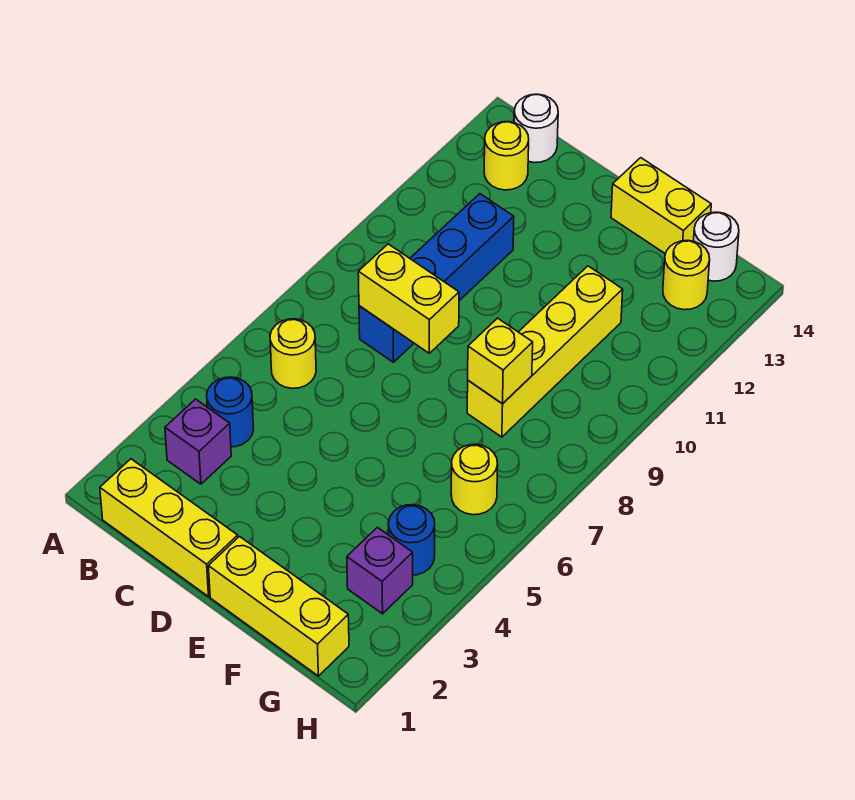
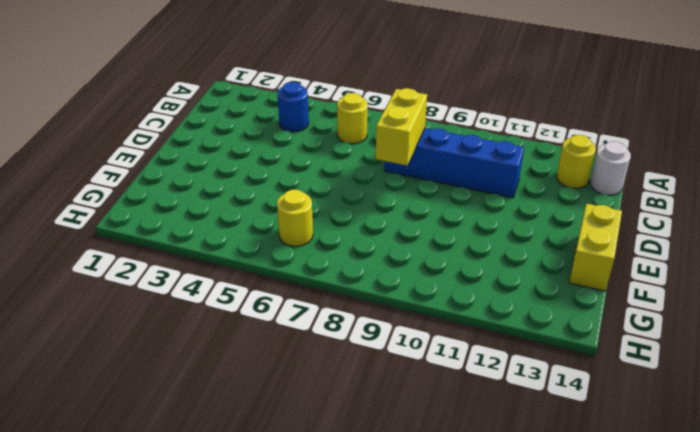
none -> yellow brick B1:D1 level 1
none -> purple brick B3 level 1
none -> yellow brick E1:G1 level 1

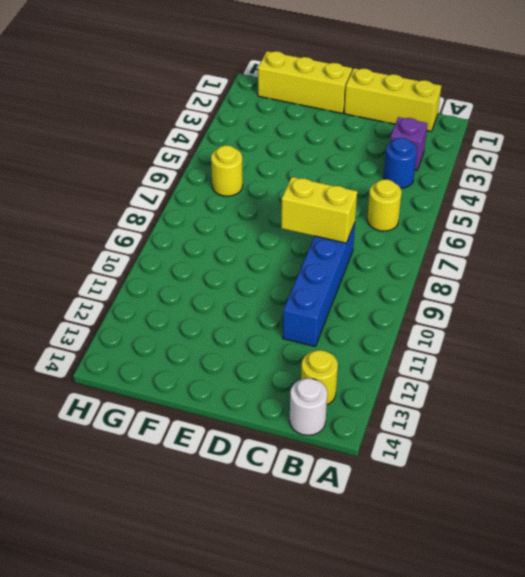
none -> yellow brick E14:F14 level 1
none -> yellow brick F8:F11 level 1
none -> purple brick G3 level 1

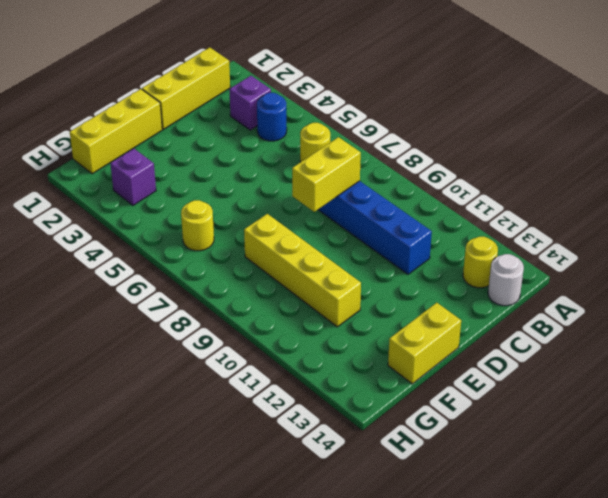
none -> blue round brick G4 level 1
none -> yellow round brick G13 level 1
none -> white round brick G14 level 1

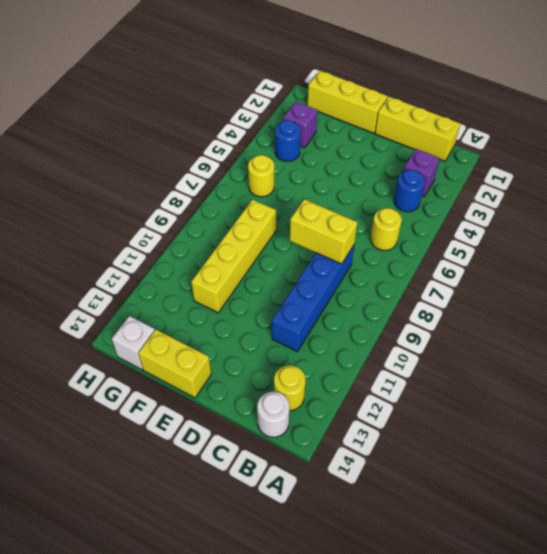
white brick G14 level 1 -> white round brick G14 level 1
none -> yellow round brick G13 level 1
none -> yellow brick F8 level 2

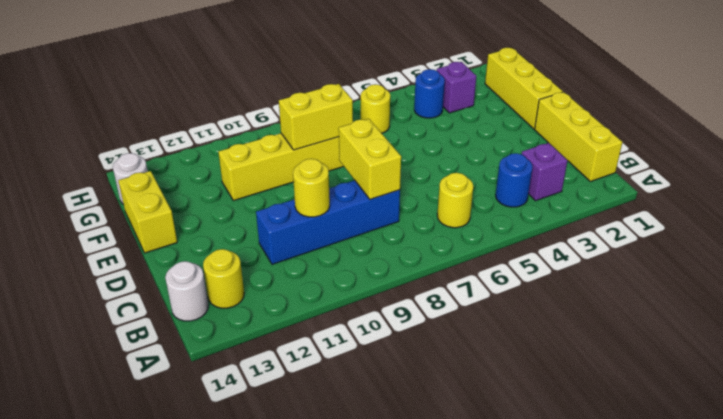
yellow round brick C10 level 2 -> yellow round brick G13 level 1
yellow brick F8:F9 level 2 -> yellow brick F8 level 2

